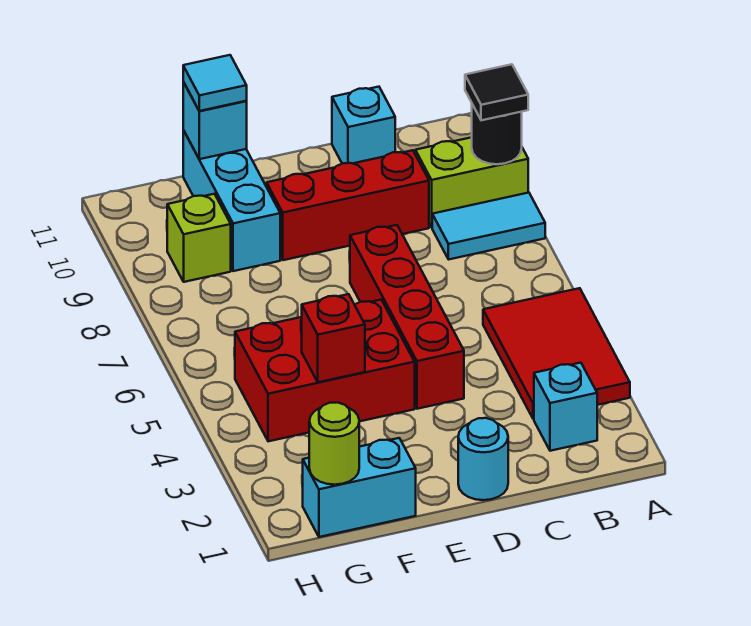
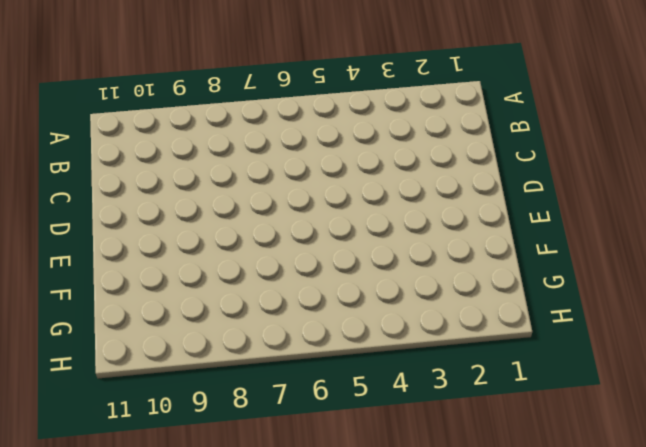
none -> red tile A3:B5 level 1
none -> cyan tile A8:B8 level 1
none -> lime brick A9:B9 level 1

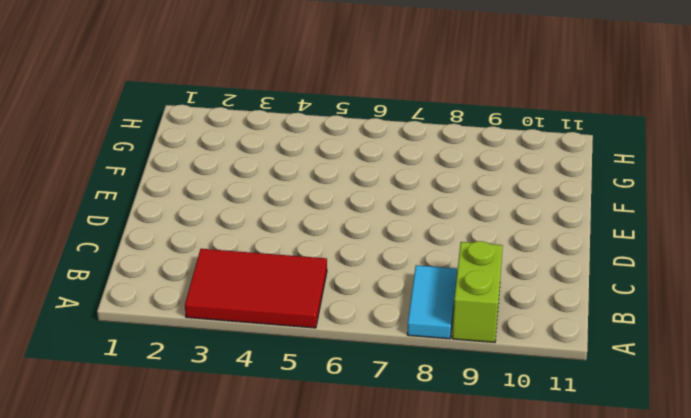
none -> cyan brick B2 level 1
none -> red brick C9:E9 level 1
none -> cyan brick C11 level 1

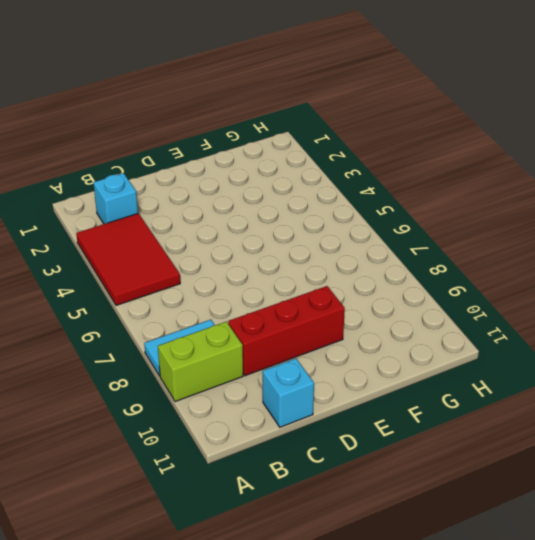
none -> cyan round brick D1 level 1
none -> red brick D4:D7 level 1
none -> red brick E4:G5 level 1

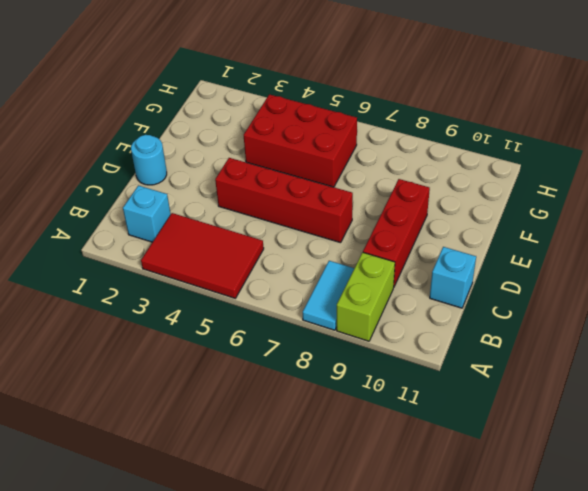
red brick F4:G6 level 1 -> red brick E4:G5 level 1
none -> cyan brick F1:G1 level 1
none -> cyan brick F9:F11 level 1
none -> lime brick G9 level 1

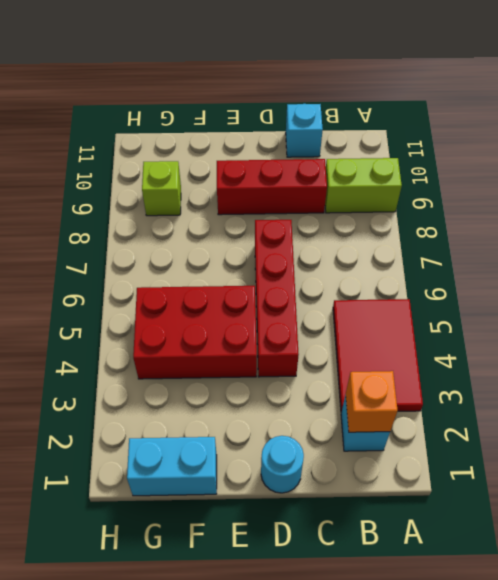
orange brick B2 level 2 -> none
none -> cyan tile A8:B8 level 1
none -> cyan brick F9:F11 level 1
none -> black round brick A9 level 2

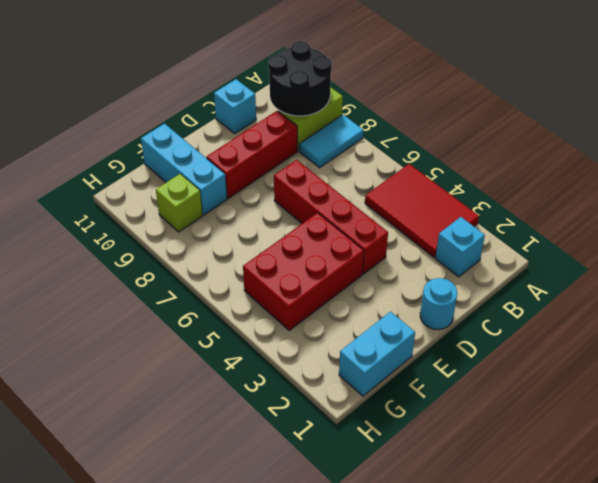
black round brick A9:B10 level 2 -> black round brick A9 level 2
none -> red brick F4 level 2
none -> cyan brick F11 level 2
none -> lime round brick G1 level 2

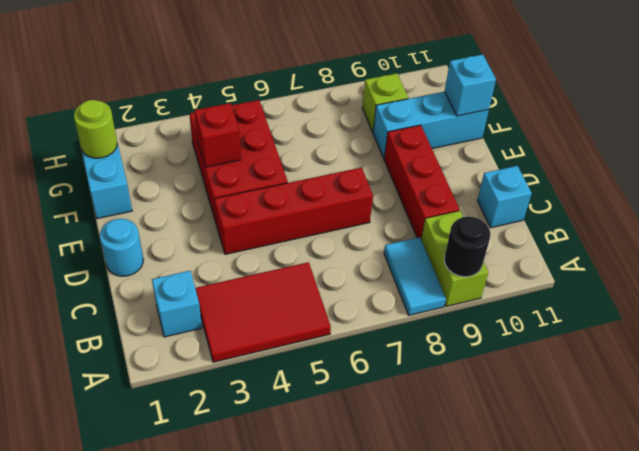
none -> black tile A9 level 3
none -> cyan tile F11 level 3

